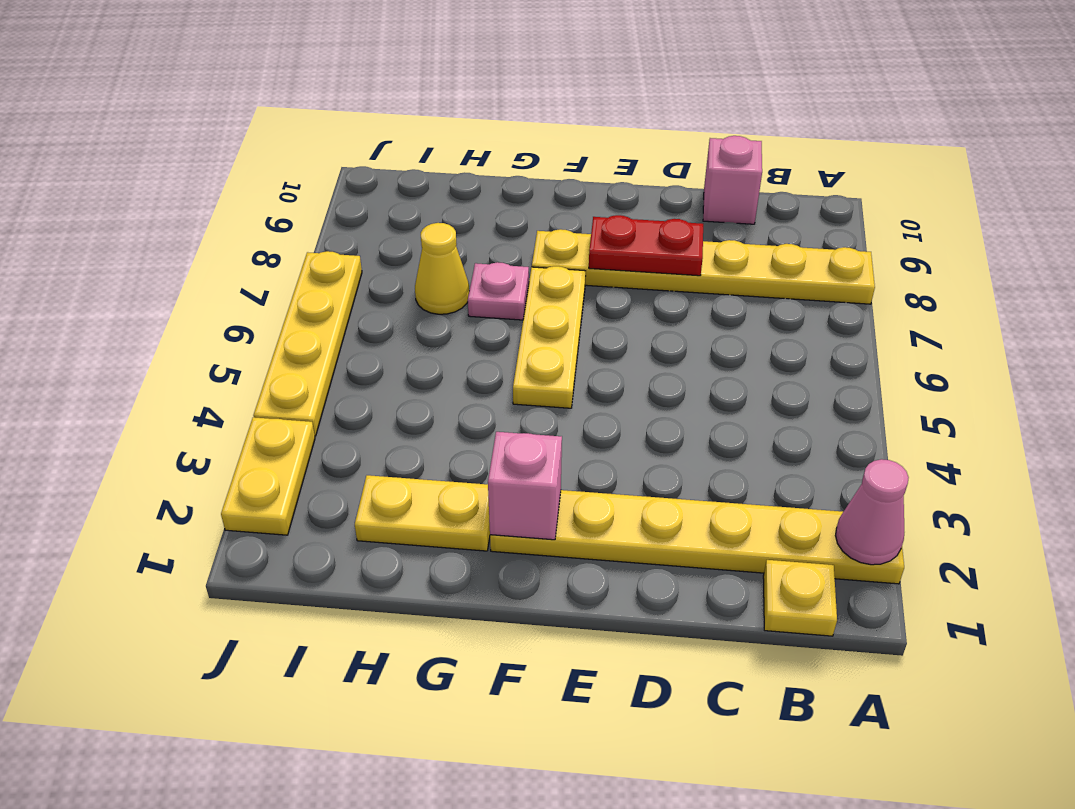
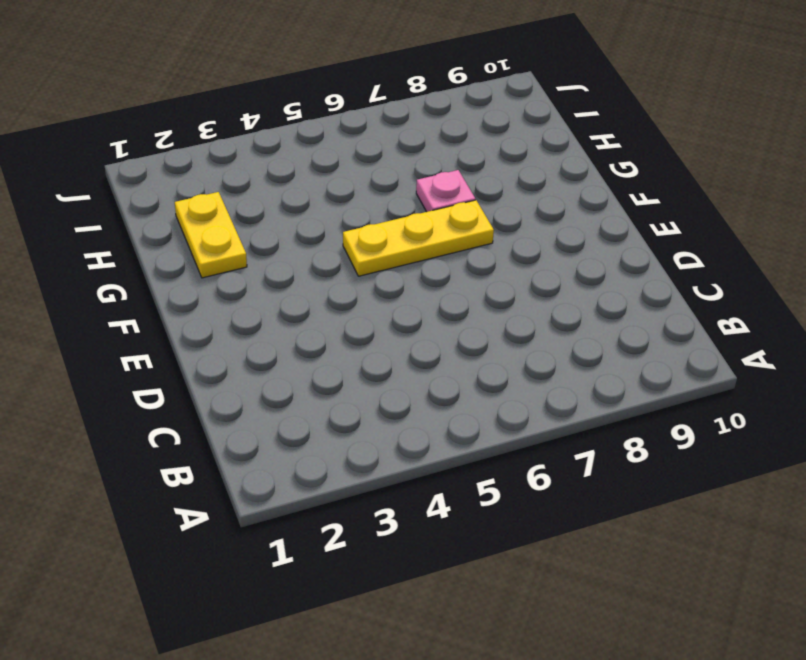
none -> yellow plate A2:F2 level 1
none -> yellow plate A8:F8 level 1
none -> yellow plate B1 level 1

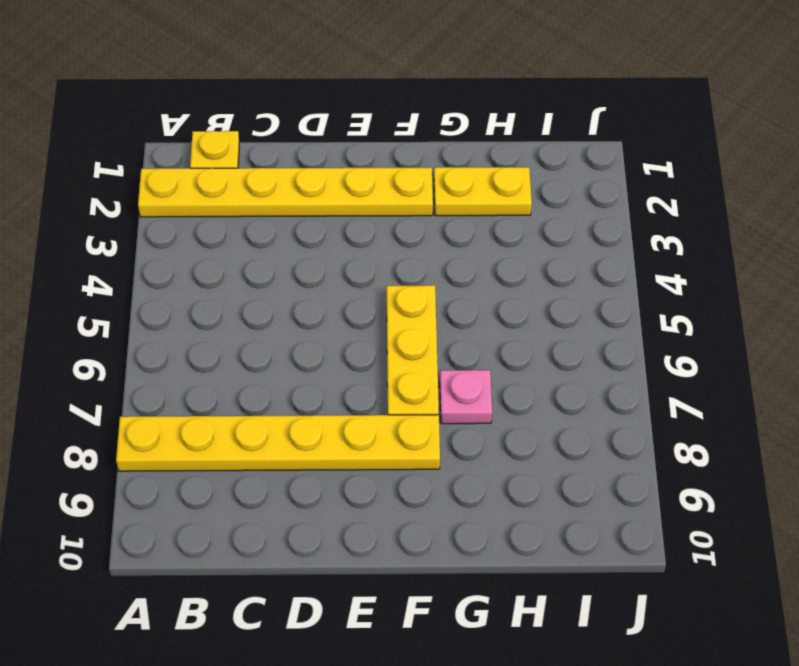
none -> pink brick C10 level 1
none -> yellow cone H7 level 1
none -> yellow plate J2:J3 level 1

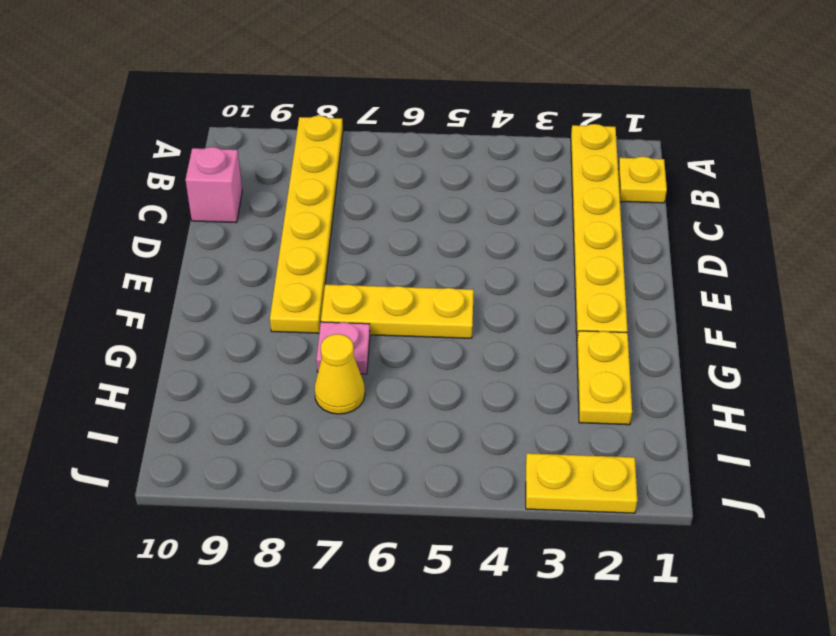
none -> yellow plate J4:J7 level 1
none -> pink cone A2 level 2
none -> red plate D8:E8 level 2

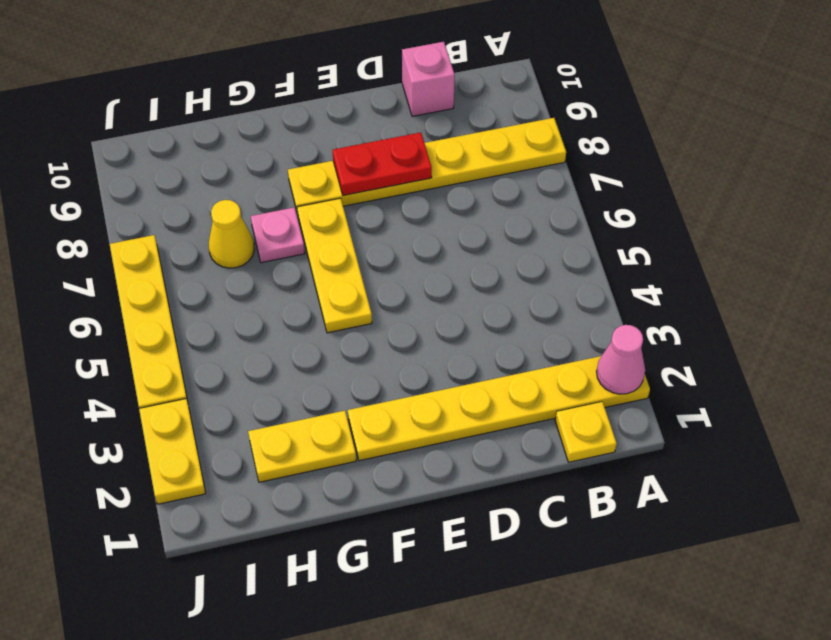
none -> pink brick F2 level 2

